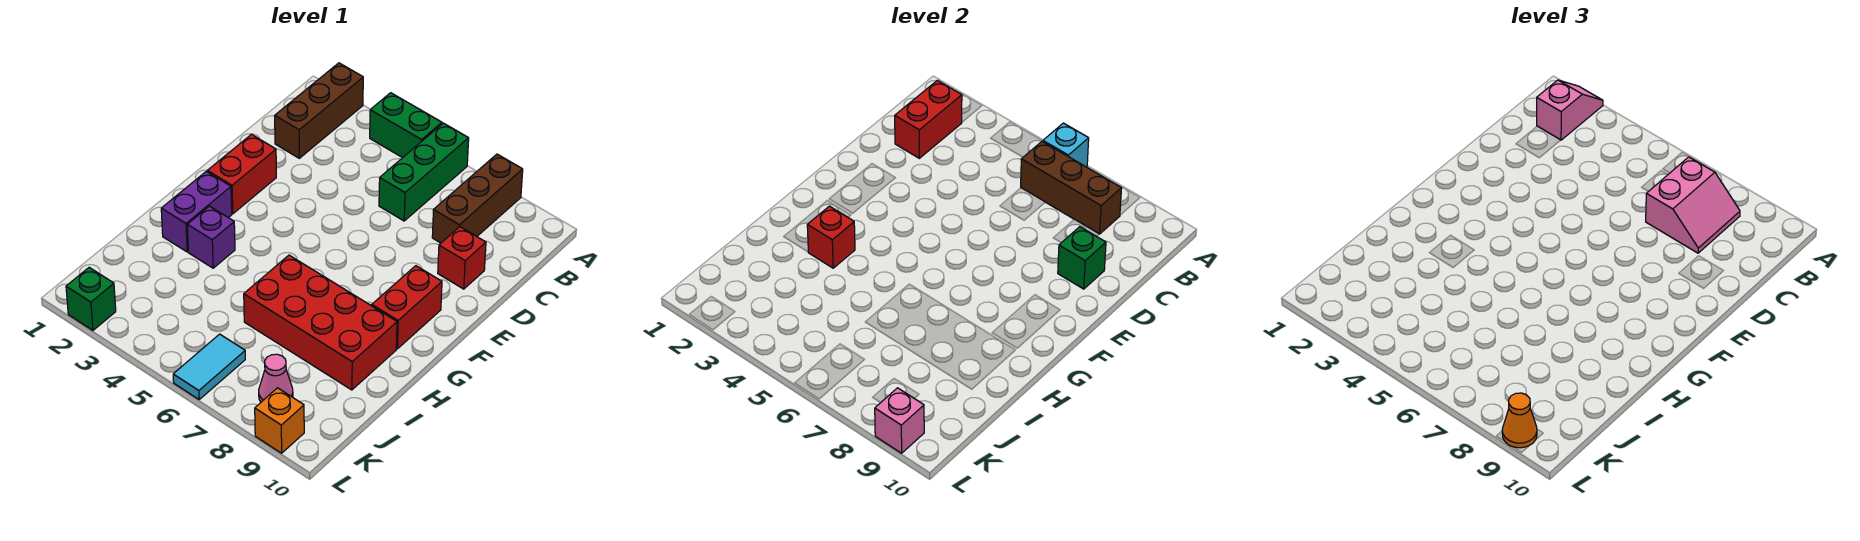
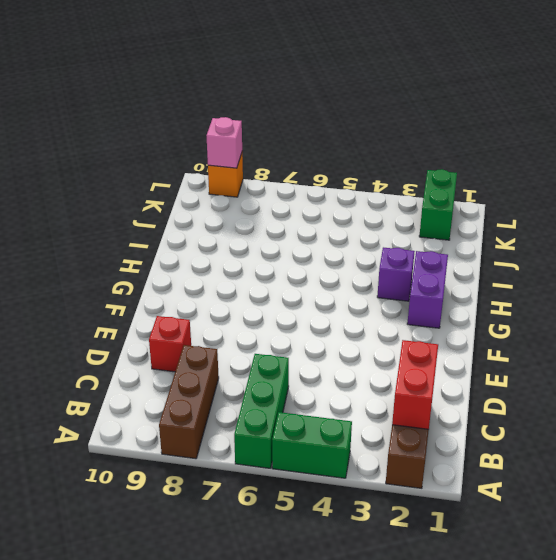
green brick K2:L2 level 1 -> green brick L2 level 1
none -> red brick E2:F2 level 1
none -> red brick F9:G9 level 1
none -> red brick H6:I9 level 1

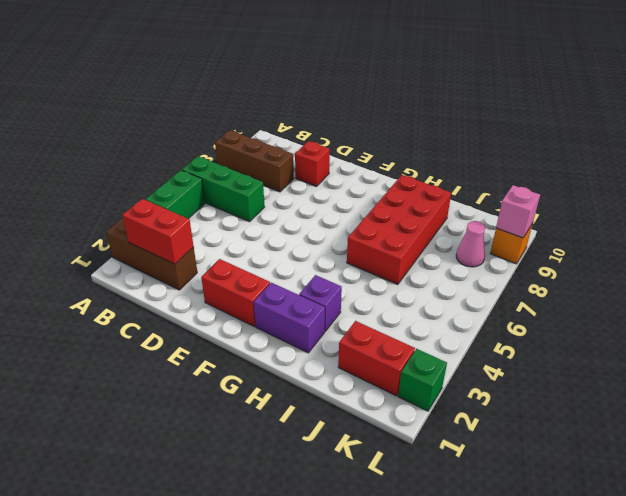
red brick J2:K2 level 1 -> red brick F9:G9 level 1
none -> cyan tile K6:L6 level 1
none -> cyan brick A6 level 2
none -> brown brick B6:B8 level 2

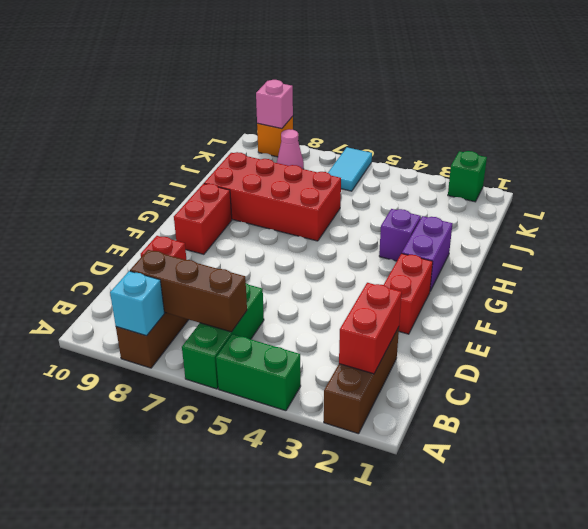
cyan brick A8 level 2 -> cyan brick A6 level 2
none -> green brick D9 level 2
none -> red brick H3 level 2
none -> pink slope A2:B2 level 3 top B

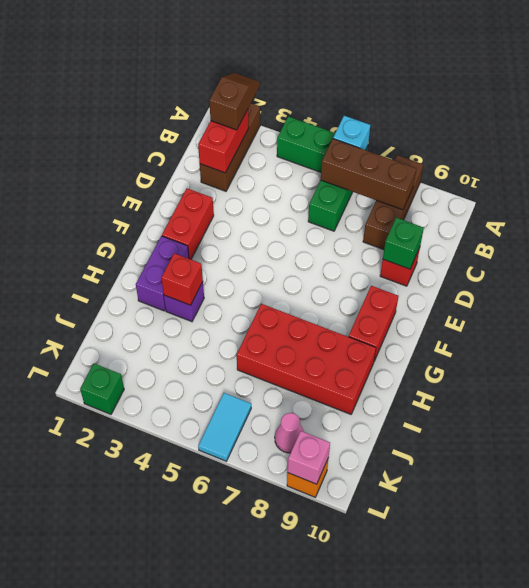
brown slope A2:B2 level 3 top B -> pink slope A2:B2 level 3 top B
none -> pink slope B7:C8 level 3 top 7
none -> orange cone L9 level 3

